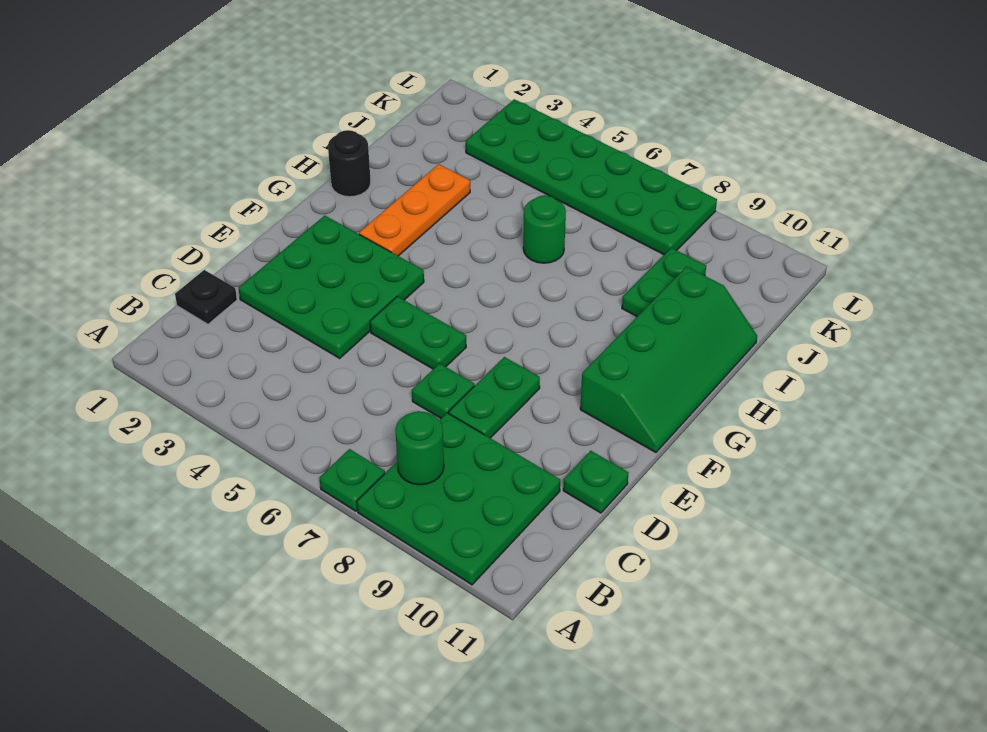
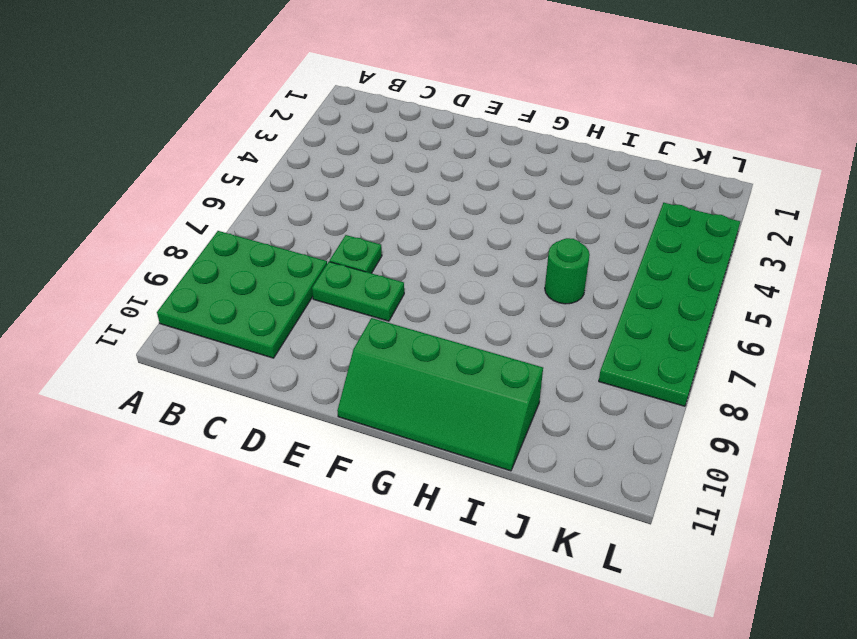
none -> green plate A7 level 1
none -> black plate C1 level 1
none -> green plate D2:F4 level 1

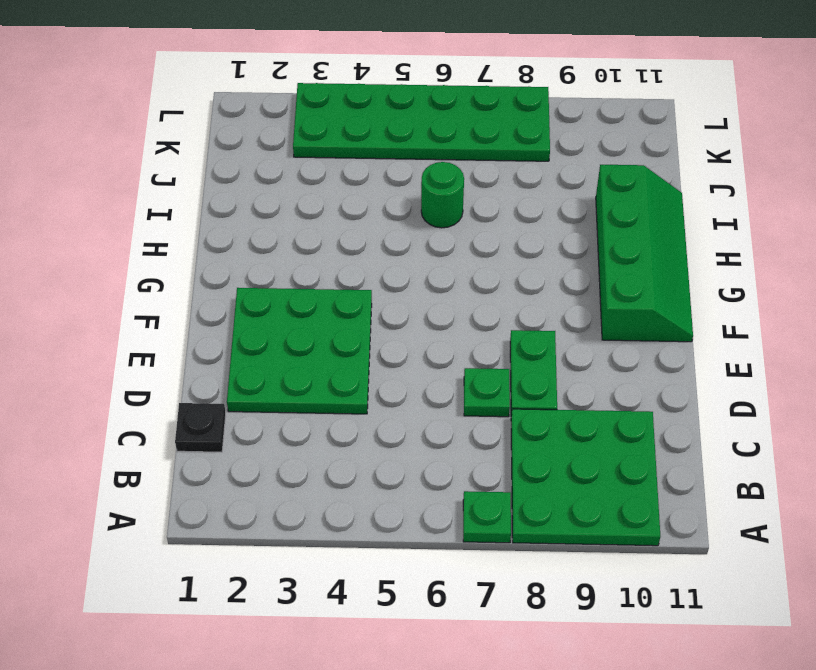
none -> green plate D11 level 1
none -> green plate E5:E6 level 1
none -> orange plate G3:I3 level 1

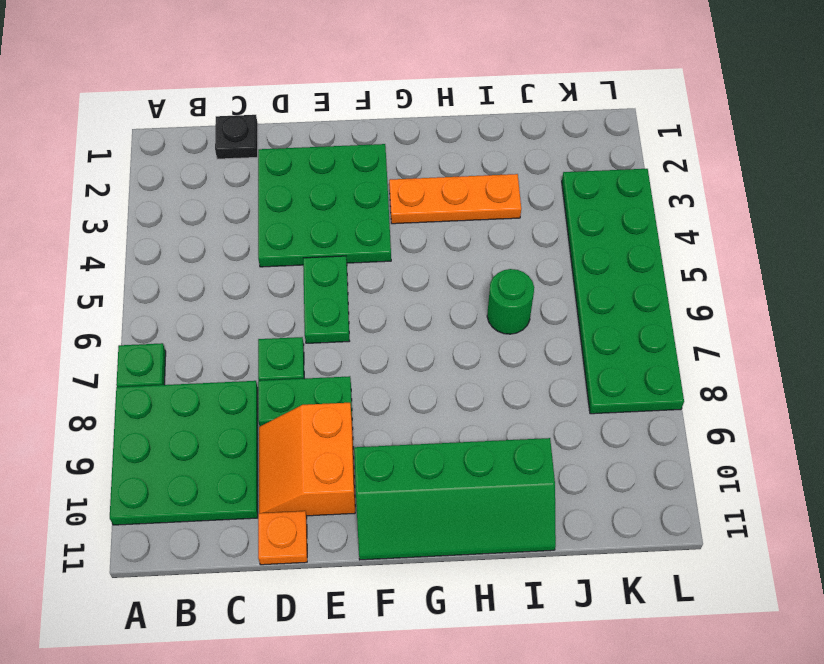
orange slope D9:E10 level 1 top E -> none
orange plate D11 level 1 -> green plate D11 level 1
none -> black round brick H1 level 1
none -> green plate I9:J9 level 1
none -> green round brick B8 level 2

